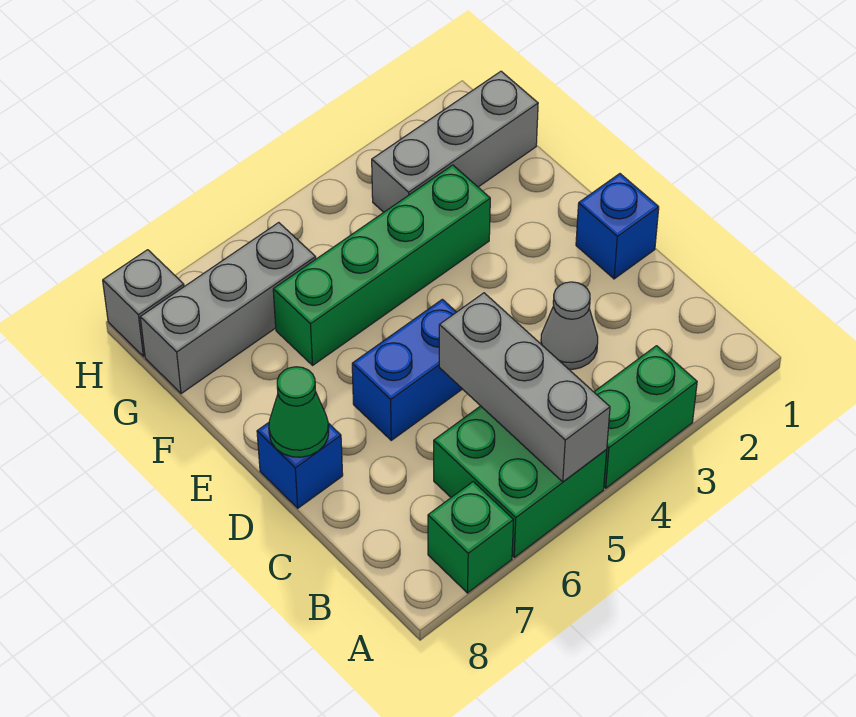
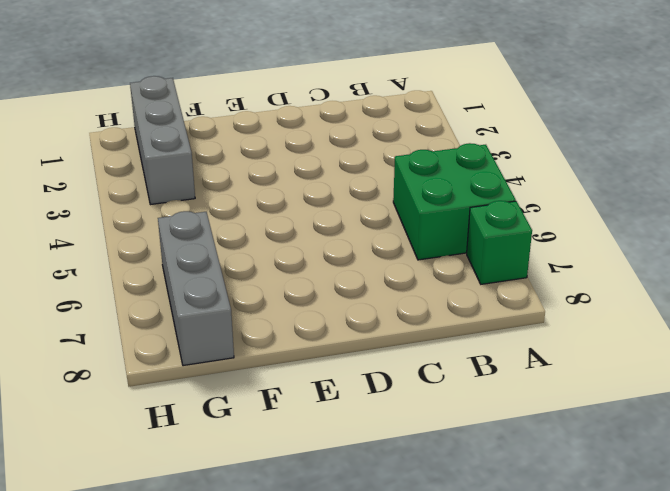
none -> green brick A3:A4 level 1
none -> grey cone C3 level 1
none -> blue brick D1 level 1

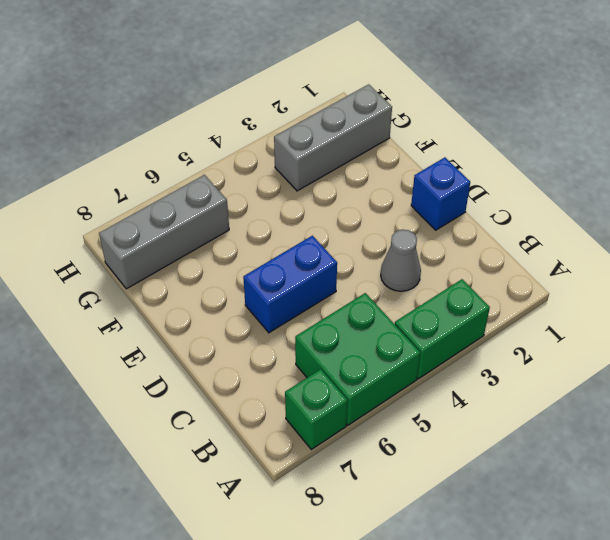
none -> blue brick D8 level 1
none -> green brick F3:F6 level 1
none -> grey brick H8 level 1

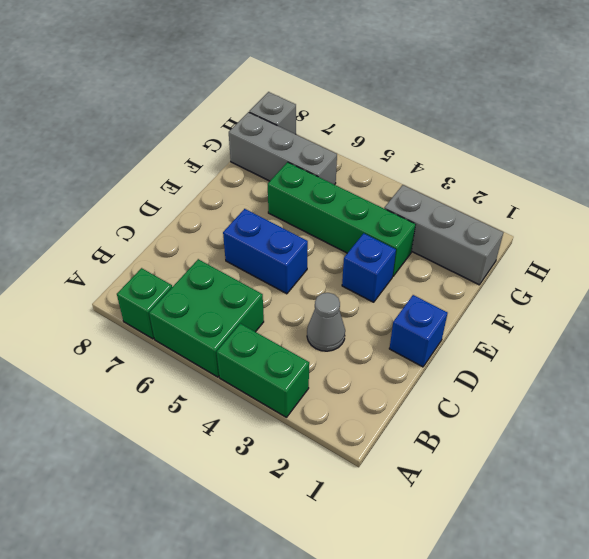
blue brick E3 level 1 -> blue brick D8 level 1
none -> grey brick A5:C5 level 2
none -> green cone D8 level 2

